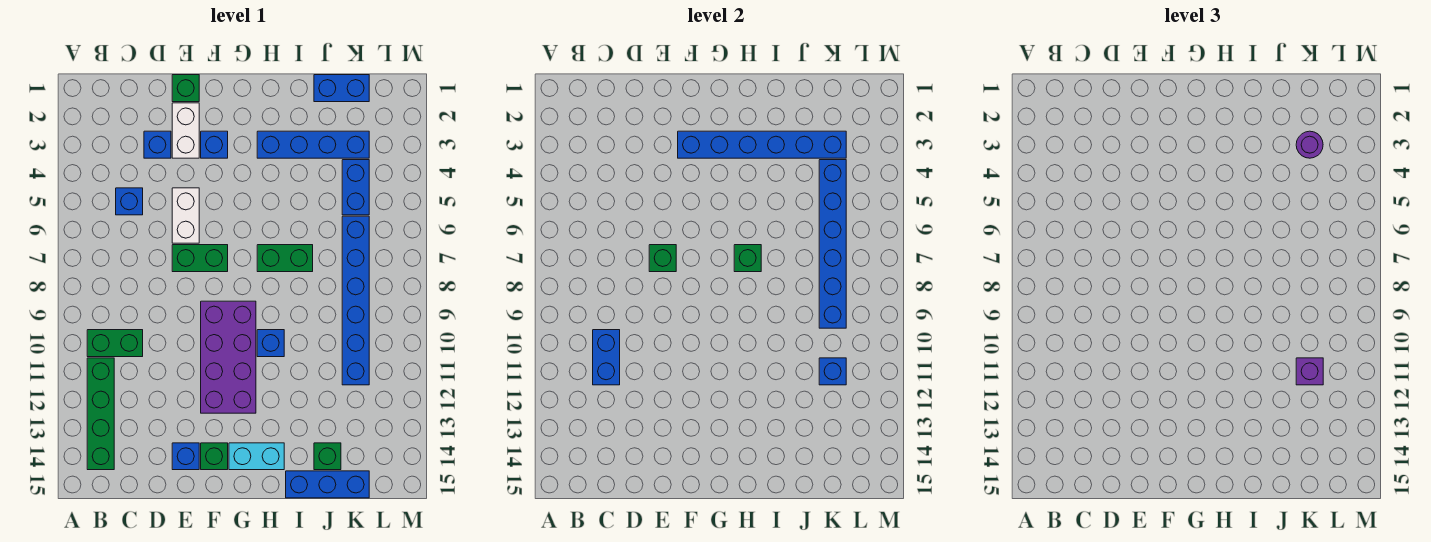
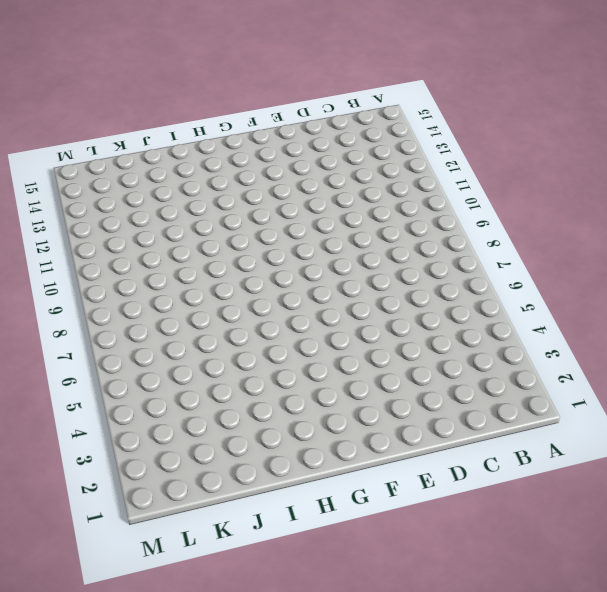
none -> green brick B10:C10 level 1
none -> green brick B11:B14 level 1
none -> blue brick C5 level 1

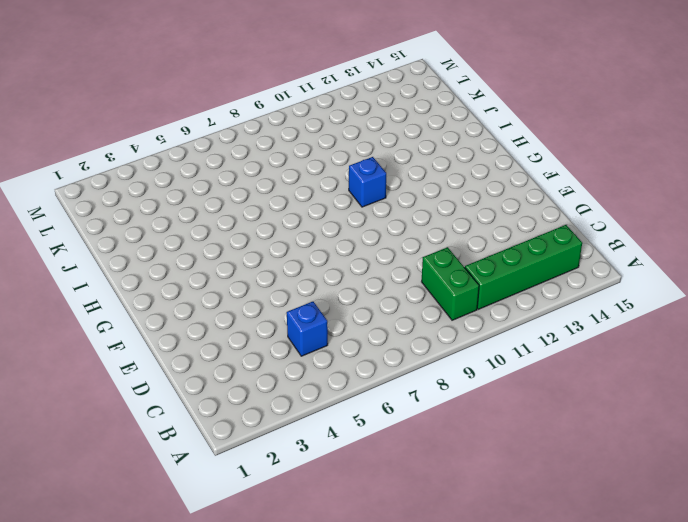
none -> blue brick D3 level 1
none -> green brick E1 level 1
none -> white brick E2:E3 level 1

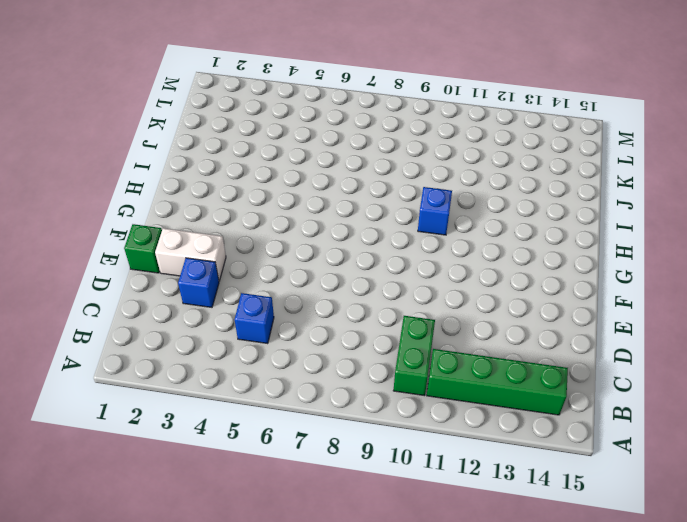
none -> white brick E5:E6 level 1
none -> green brick E7:F7 level 1
none -> blue brick E14 level 1

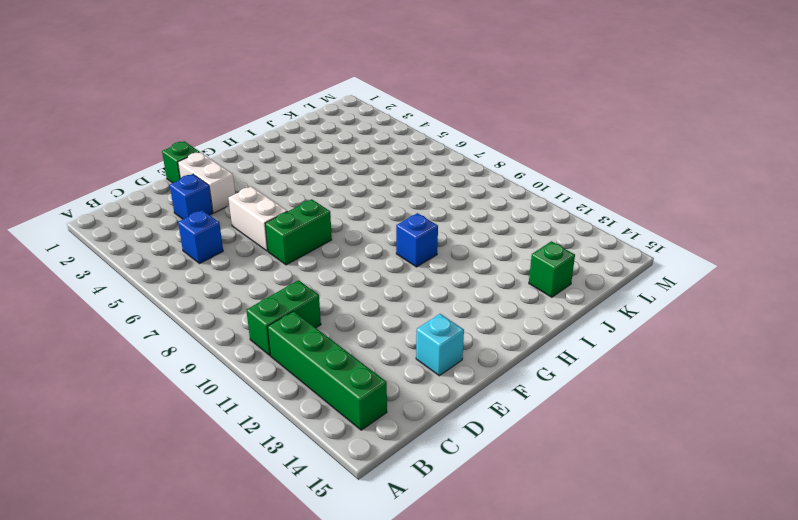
cyan brick E14 level 1 -> blue brick E14 level 1
none -> blue brick F3 level 1
none -> purple brick F9:G12 level 1
none -> green brick F14 level 1

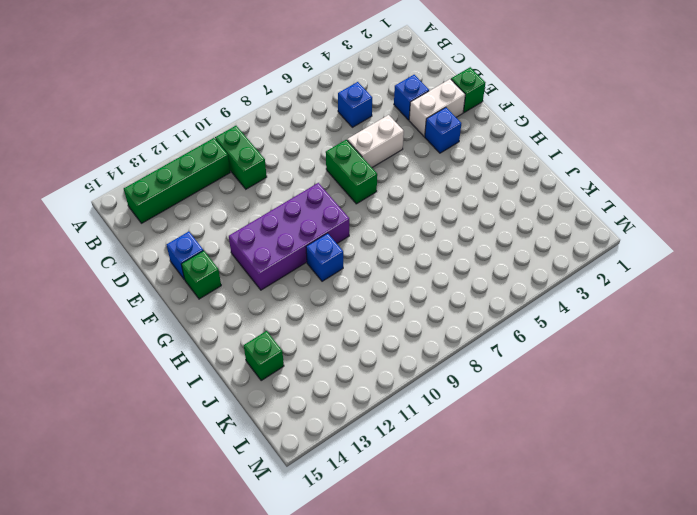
none -> cyan brick G14:H14 level 1
none -> blue brick H3:K3 level 1
none -> green brick H7:I7 level 1

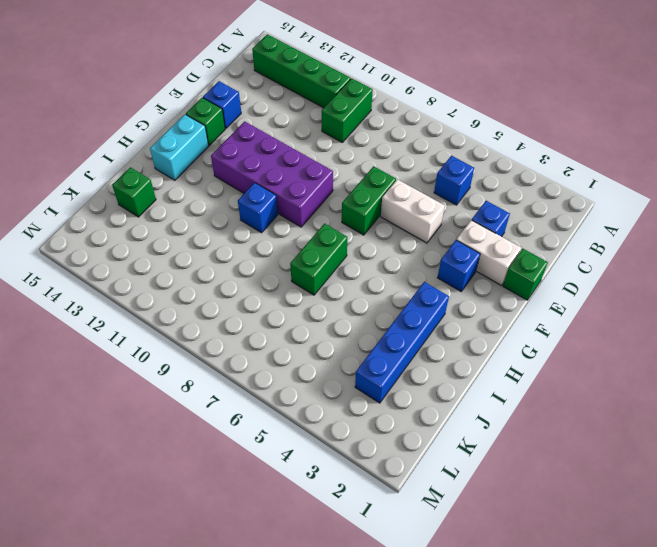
none -> blue brick I15:K15 level 1
none -> blue brick J1:K1 level 1
none -> blue brick K4:K5 level 1

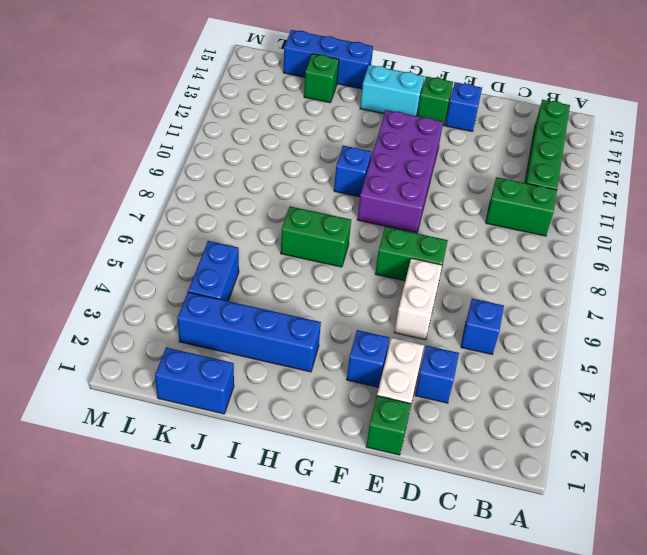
none -> blue brick K6:K11 level 1
none -> blue brick C10:C11 level 2
none -> green brick E7 level 2

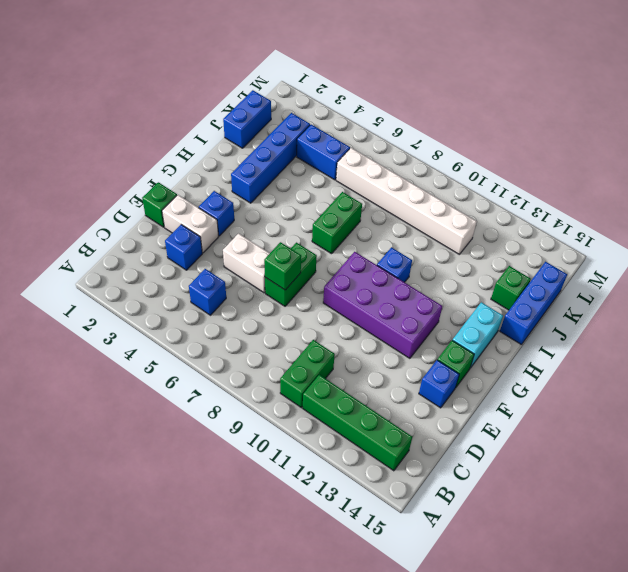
white brick K6:K11 level 1 -> blue brick K6:K11 level 1
none -> blue brick C10:C11 level 2
none -> blue brick F3:K3 level 2
none -> green brick H7 level 2

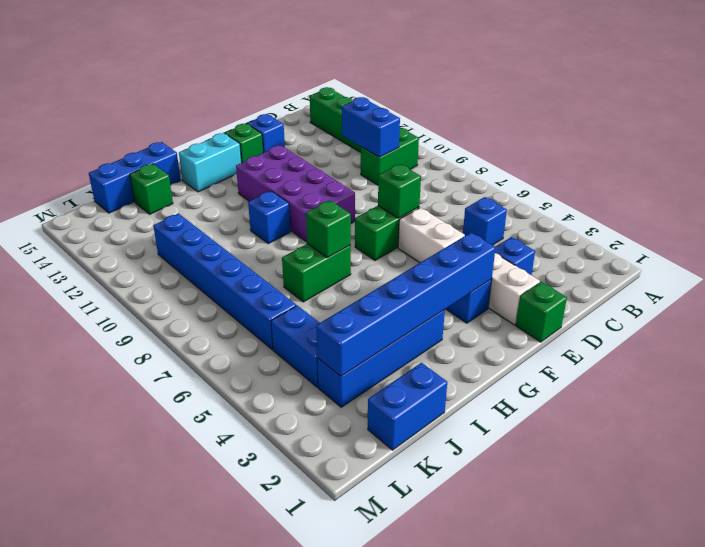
none -> blue brick K4:K9 level 2
none -> blue brick K11 level 2
none -> purple round brick K3 level 3

